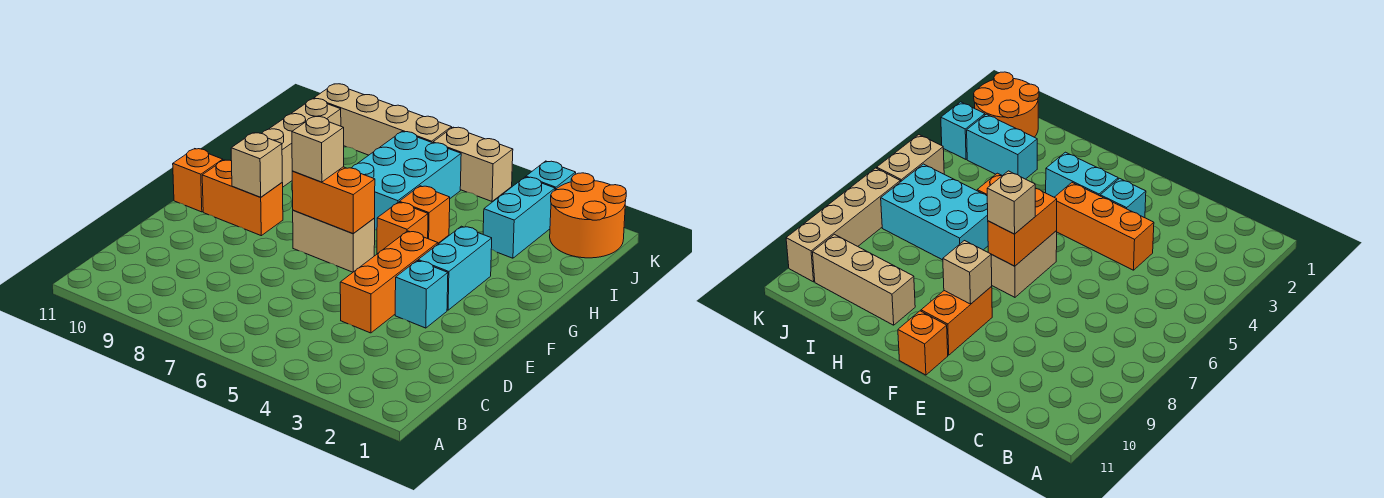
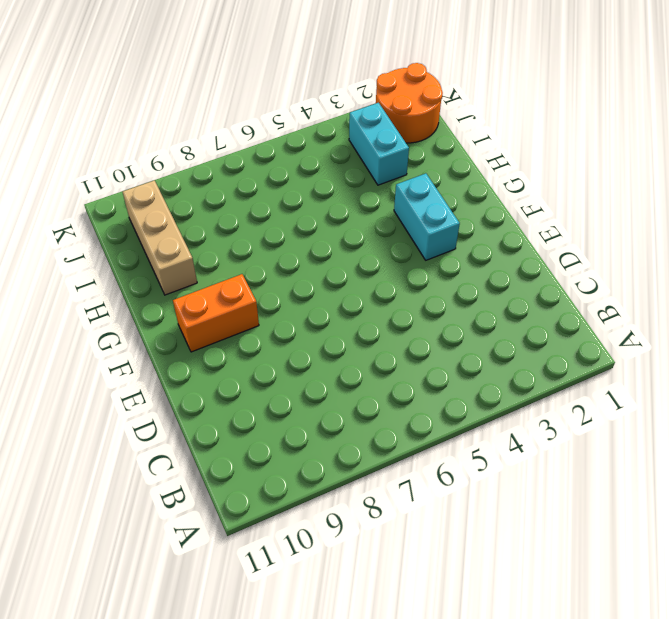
none -> orange brick D4:F4 level 1
none -> cyan brick E3 level 1
none -> tan brick F6:F7 level 1

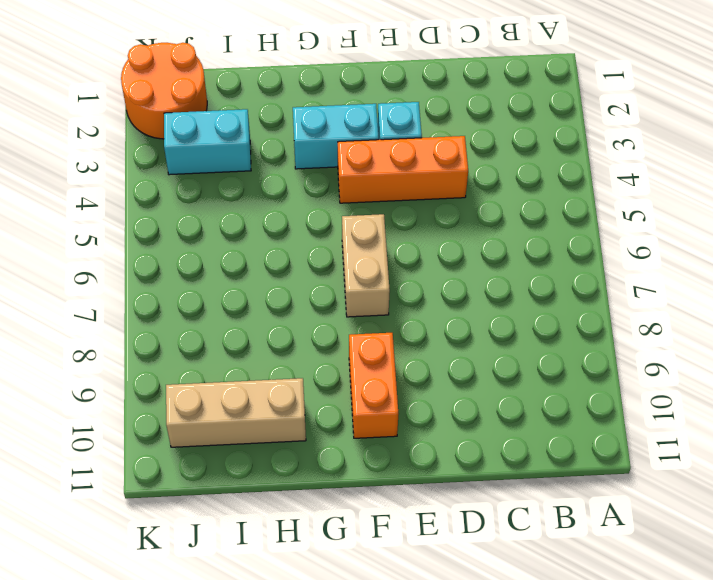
none -> orange brick F11 level 1
none -> orange brick G5 level 1
none -> orange brick H5 level 1

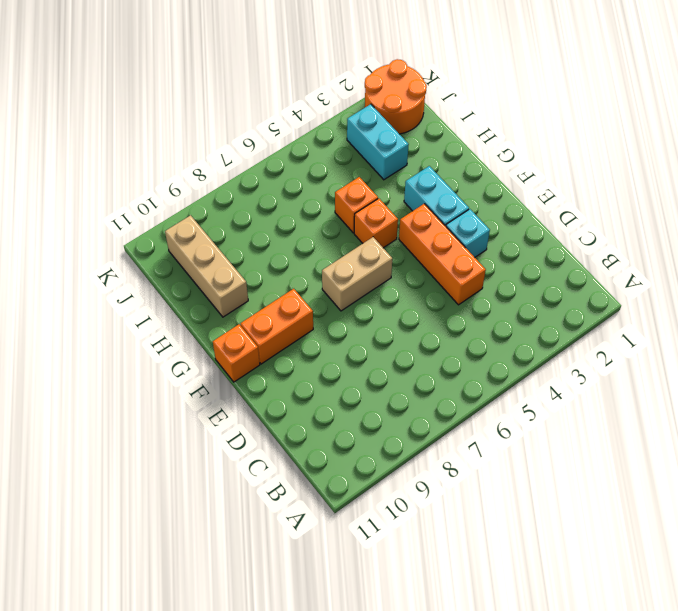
none -> cyan brick H6:J7 level 1
none -> cyan brick K3 level 1
none -> tan brick K5:K6 level 1

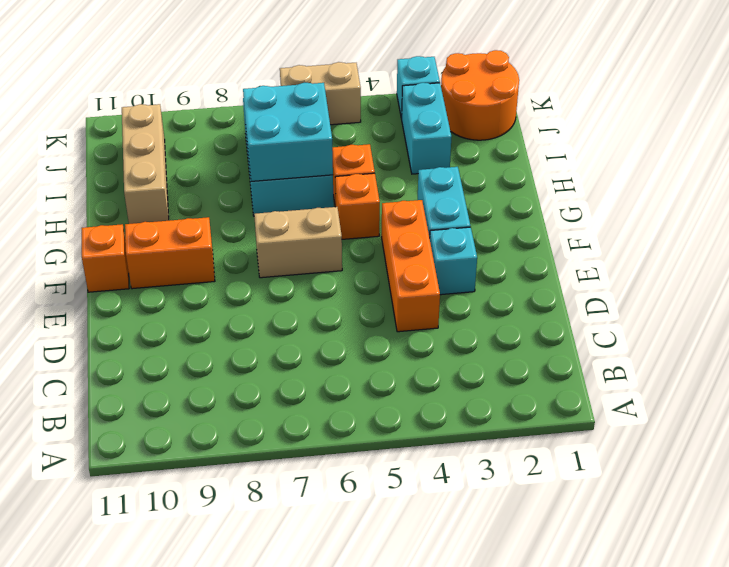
cyan brick H6:I7 level 2 -> none
none -> tan brick K7:K10 level 1
none -> orange brick F6:F7 level 2
none -> tan brick F9 level 2

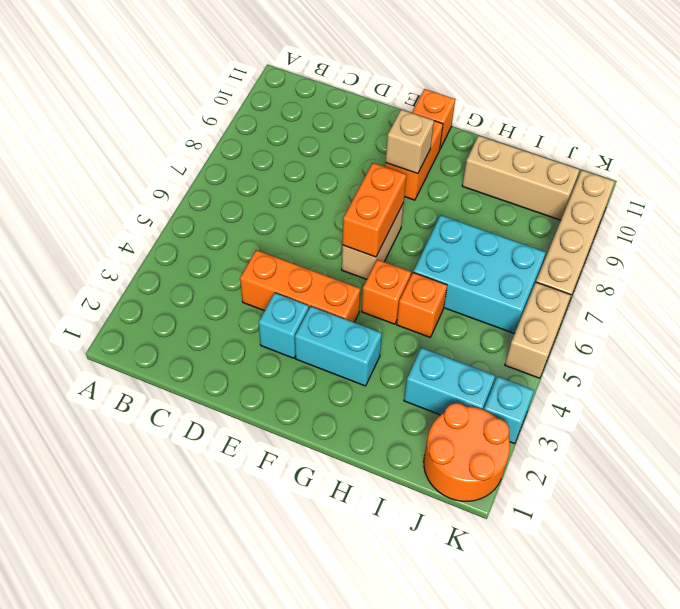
none -> tan brick F7 level 3

